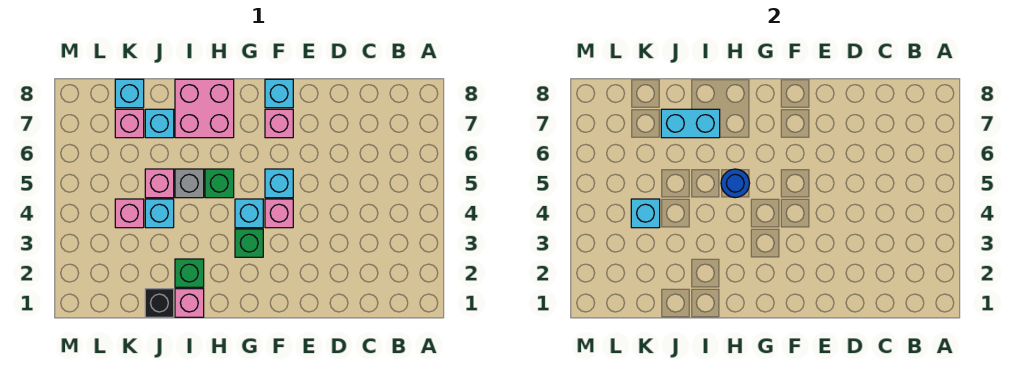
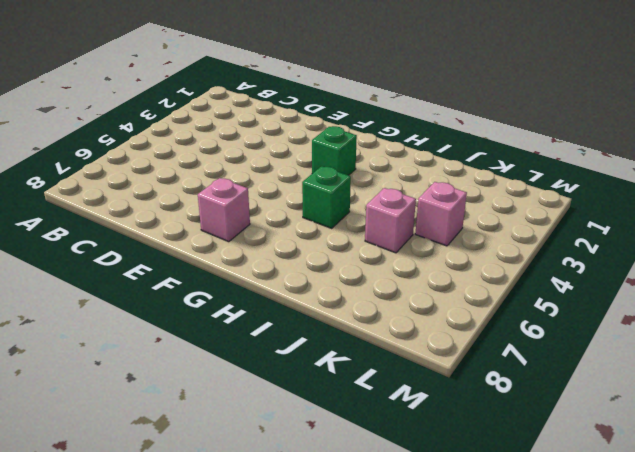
none -> pink brick F4 level 1
none -> cyan brick F5 level 1
none -> cyan brick F8 level 1

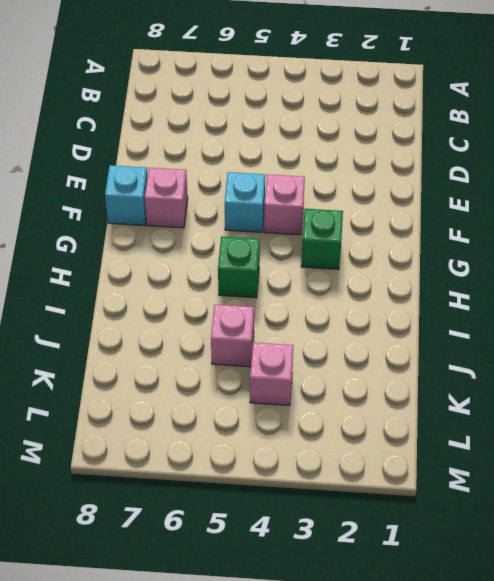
none -> cyan brick G4 level 1
none -> pink brick H7:I8 level 1
none -> pink brick I1 level 1

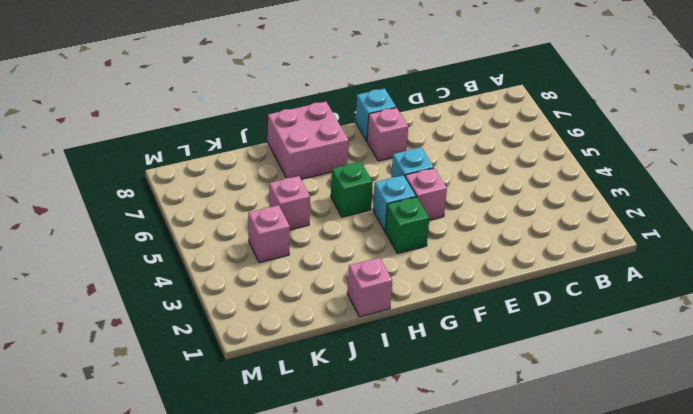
none -> green brick I2 level 1
none -> grey brick I5 level 1
none -> black brick J1 level 1

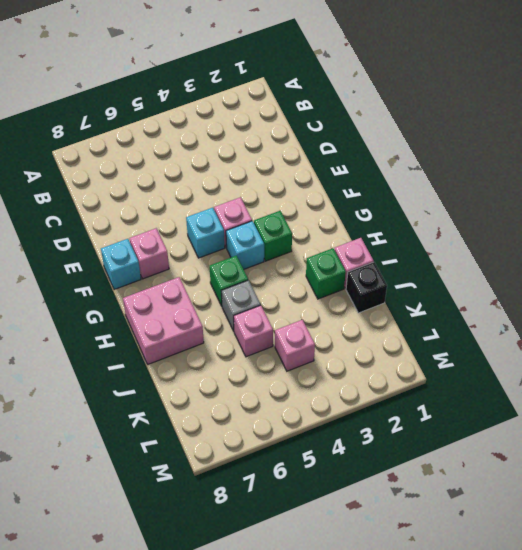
none -> cyan brick J4 level 1
none -> cyan brick J7 level 1
none -> pink brick K7 level 1

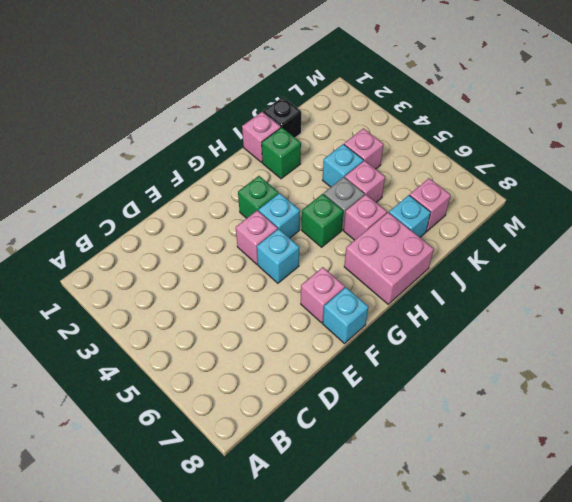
pink brick I6 level 1 -> none
none -> cyan brick K8 level 1
none -> blue round brick H5 level 2
none -> cyan brick I7:J7 level 2

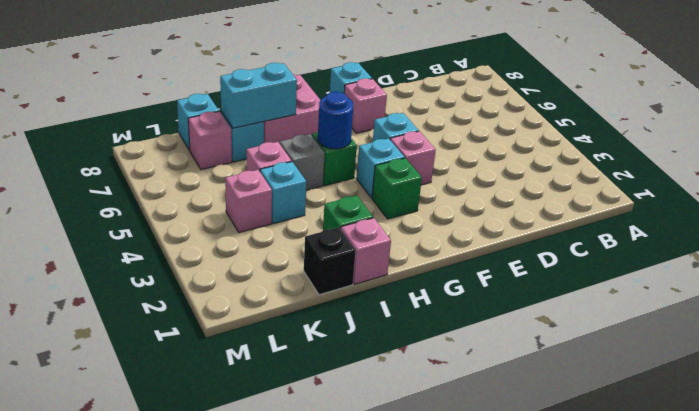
none -> cyan brick K4 level 2

